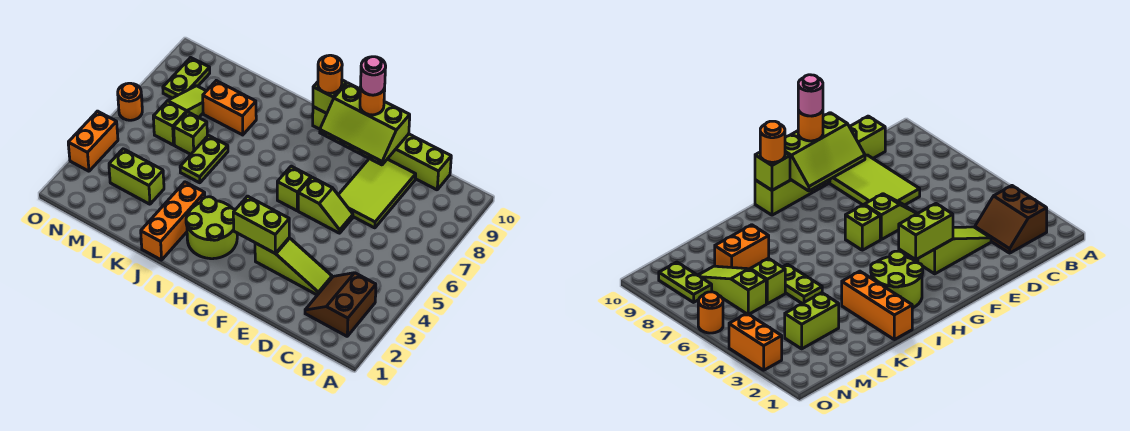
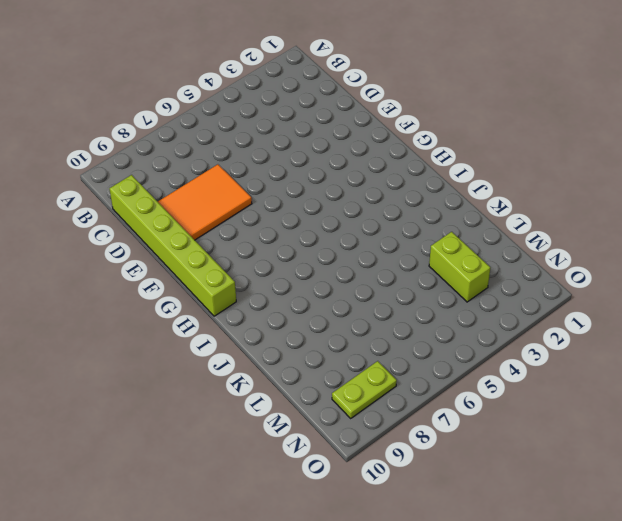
orange tile D7:E9 level 1 -> lime tile D7:E9 level 1
none -> brown slope B2:C3 level 1 top B
none -> lime slope D3:F3 level 1 top F
none -> lime slope E6:F6 level 1 top F

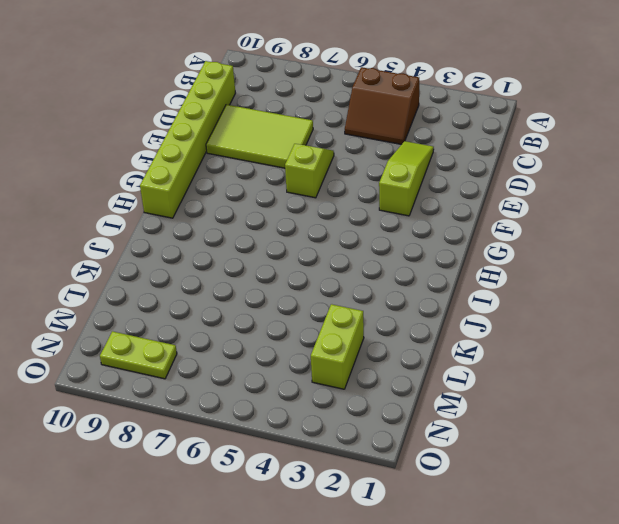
brown slope B4:C5 level 1 top B -> brown slope B2:C3 level 1 top B
none -> lime brick G6 level 1
none -> lime round brick H2:I3 level 1
none -> orange brick J1:J3 level 1

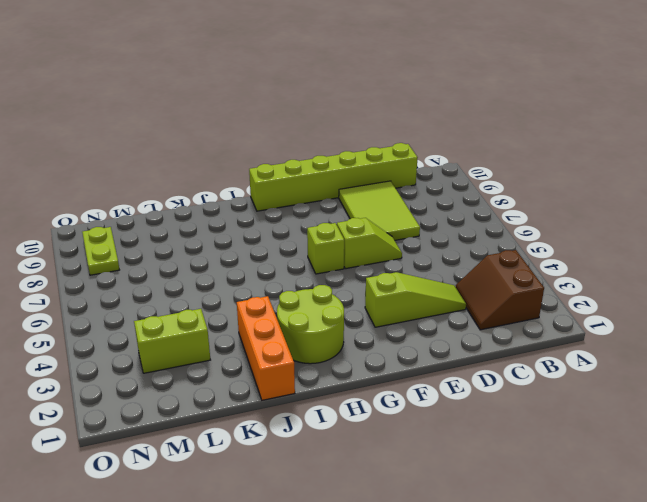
none -> lime plate K5:K6 level 1
none -> orange brick K8:L8 level 1
none -> lime brick L6 level 1

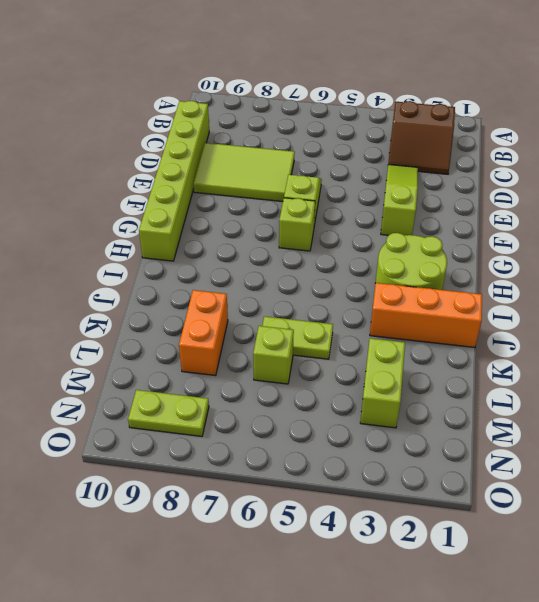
none -> lime slope M6:M8 level 1 top 6
none -> orange brick O3:O4 level 1
none -> orange round brick O6 level 1

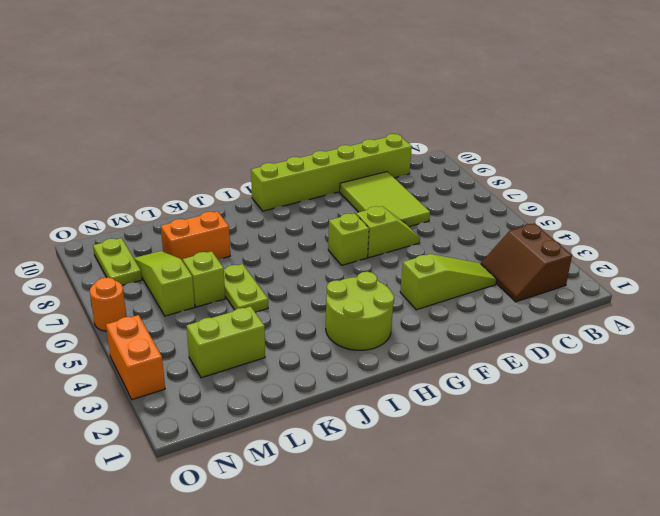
none -> orange brick J1:J3 level 1
none -> lime slope E9:G10 level 2 top 10
none -> lime brick F3:G3 level 2

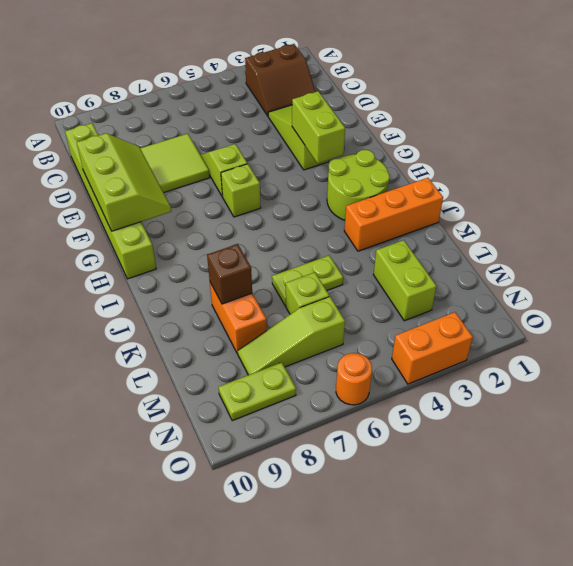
brown brick K8 level 2 -> none
none -> lime brick H10 level 2
none -> orange round brick F10 level 3
none -> orange round brick H10 level 3

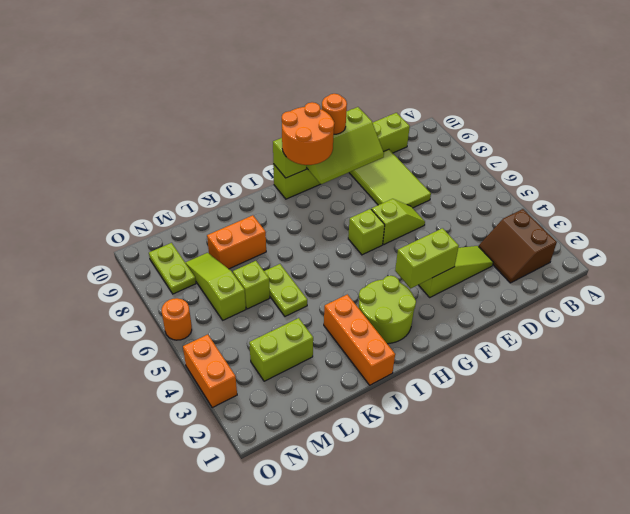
orange round brick G9:H10 level 3 -> orange round brick H10 level 3
none -> pink round brick F10 level 4

